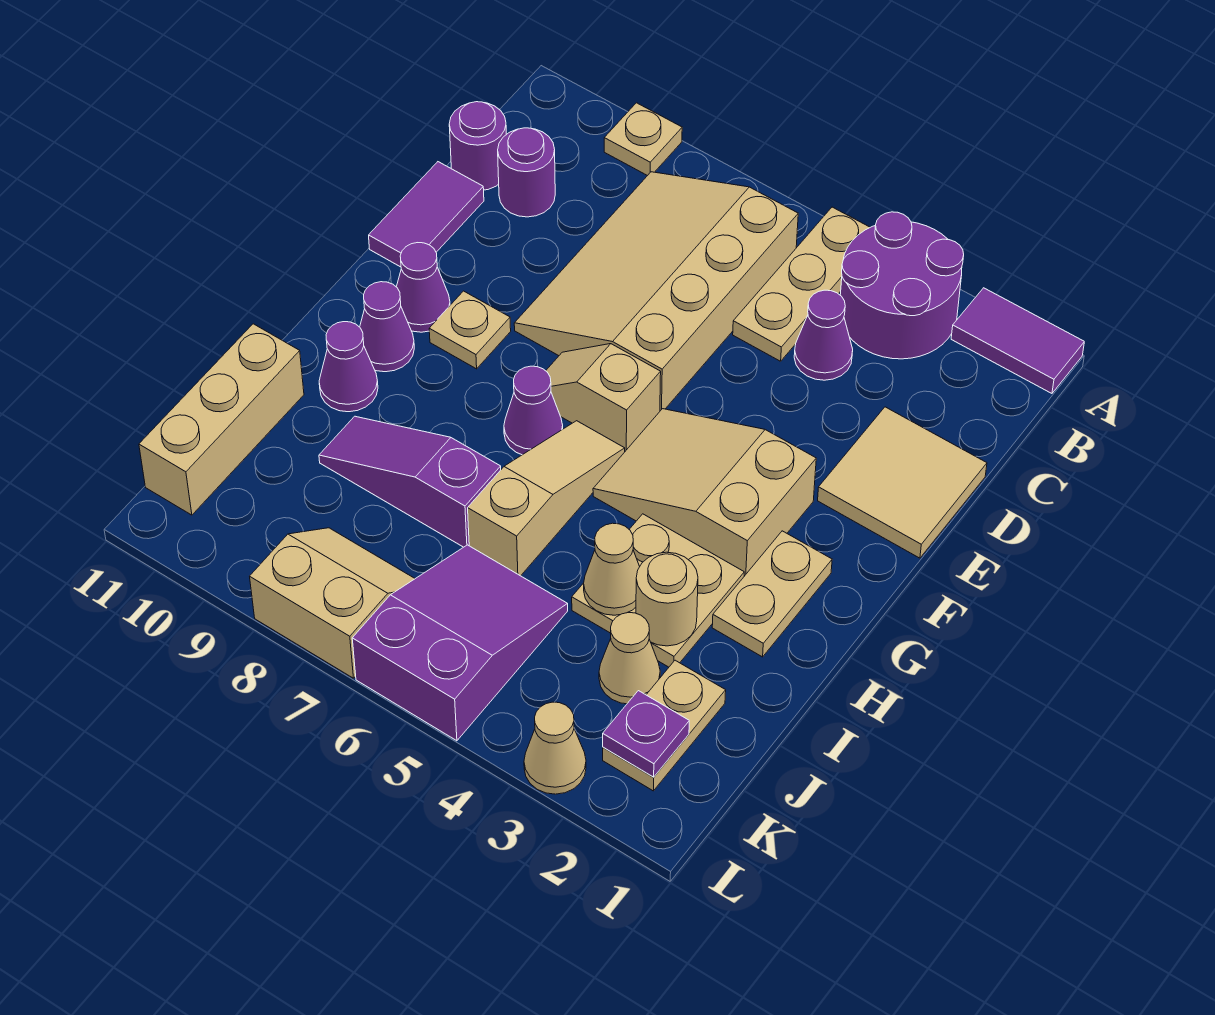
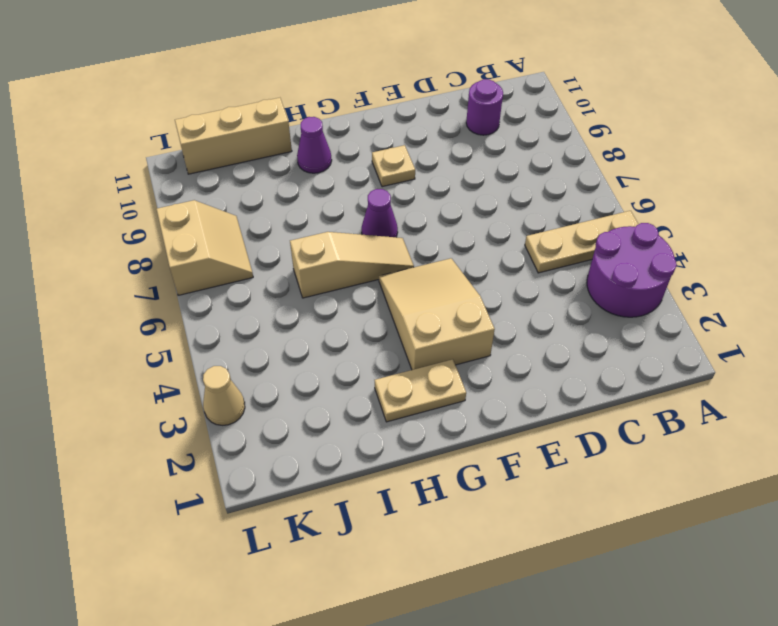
none -> purple tile A1:A2 level 1
none -> tan plate A9 level 1
none -> tan slope B6:E8 level 1 top 6
none -> purple cone C4 level 1

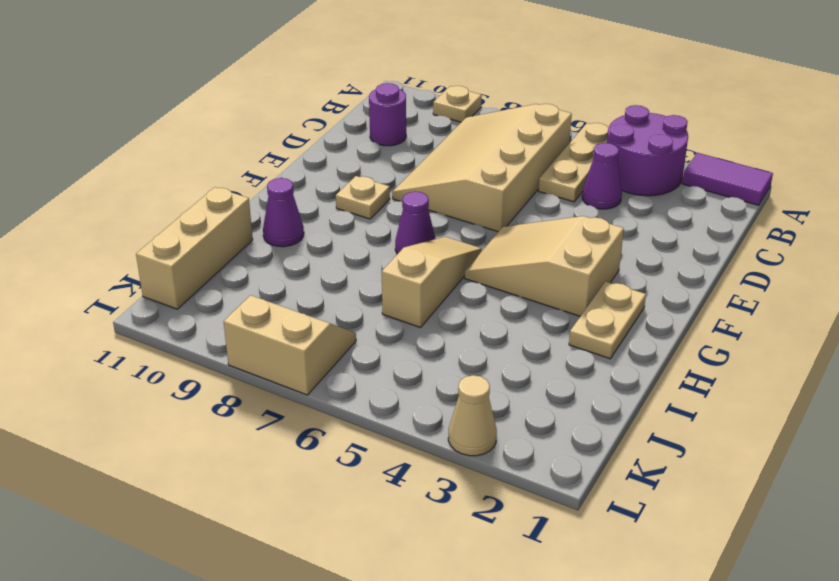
none -> purple round brick C11 level 1
none -> tan tile D1:E2 level 1
none -> purple tile D11:E11 level 1
none -> tan slope F6:F7 level 1 top 6

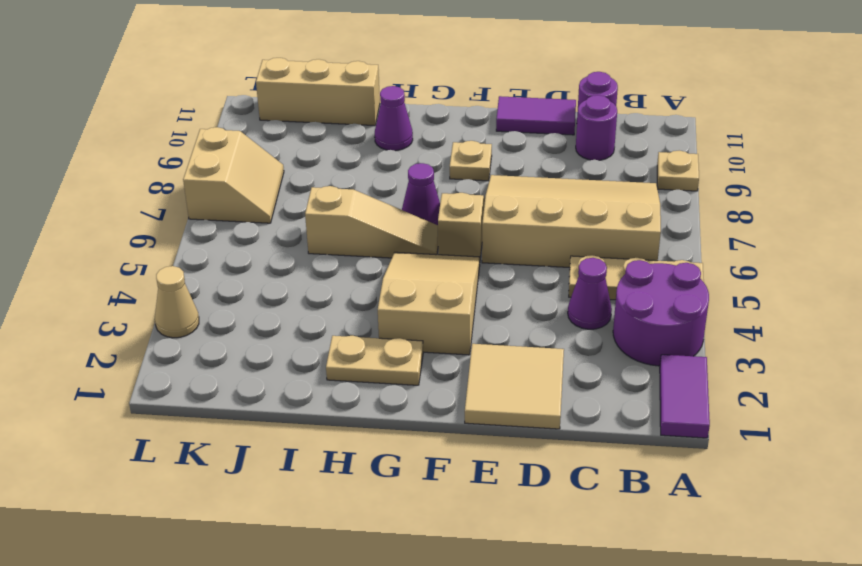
none -> purple cone F10 level 1
none -> purple cone G10 level 1
none -> tan plate H3:I4 level 1
none -> purple slope I7:I9 level 1 top 7

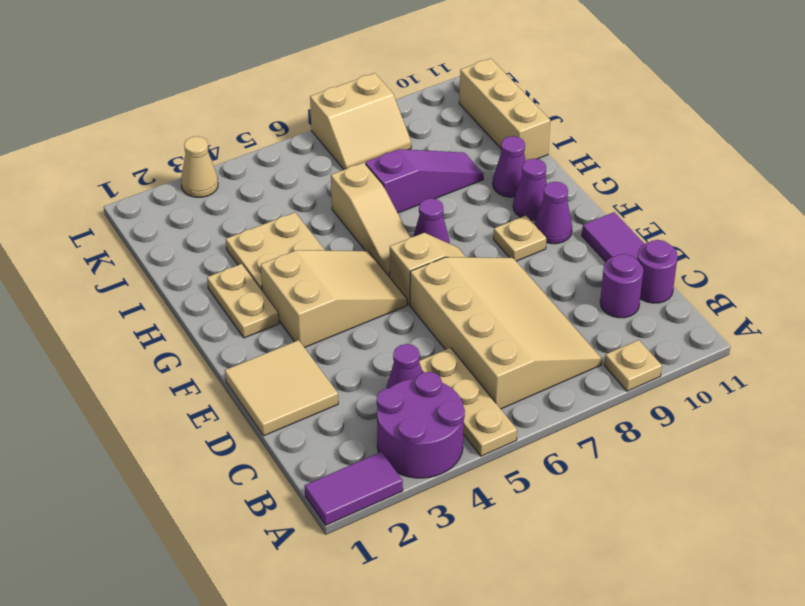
none -> tan plate J2:K2 level 1
none -> tan cone J3 level 1
none -> purple slope J5:L6 level 1 top L
none -> tan round brick I3 level 2

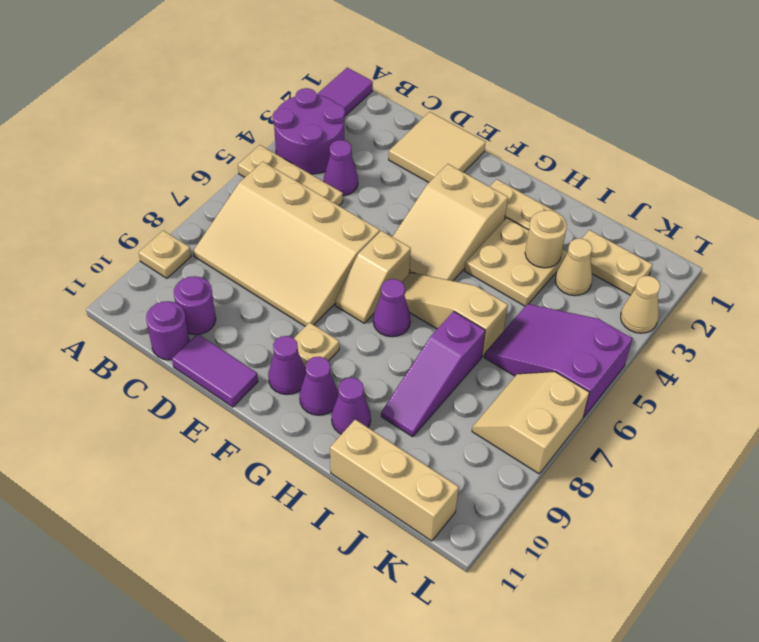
none -> tan cone I4 level 2
none -> purple plate K2 level 2

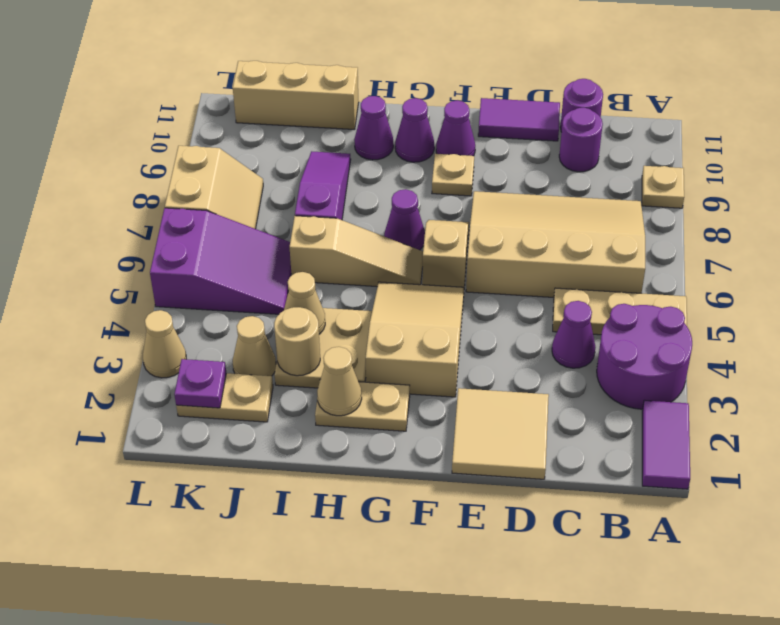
tan cone H2 level 2 -> none

